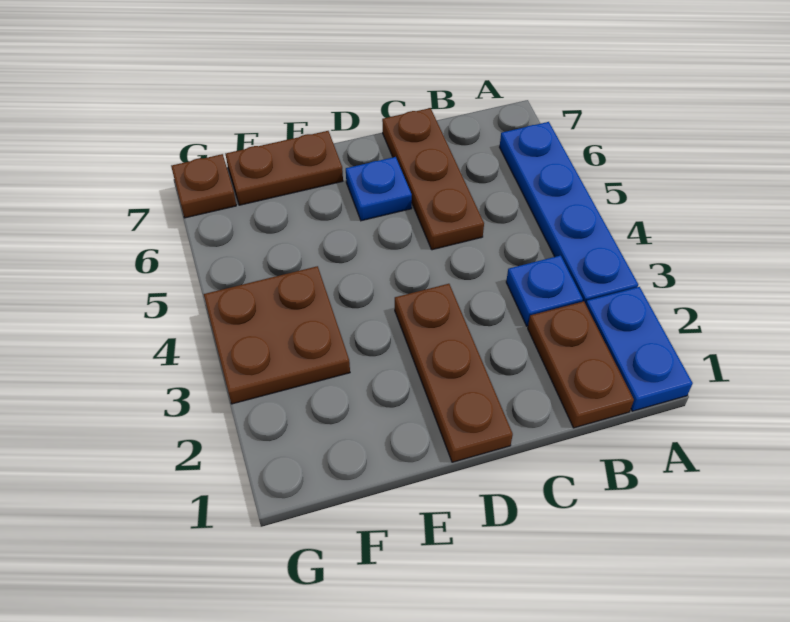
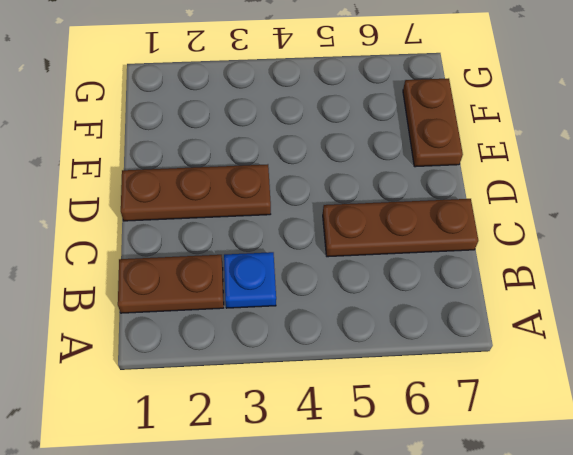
none -> blue plate A1:A2 level 1
none -> blue plate A3:A6 level 1

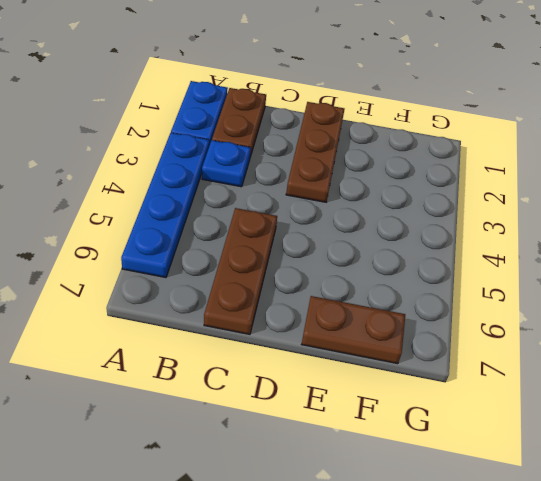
none -> blue plate D6 level 1
none -> brown plate F3:G4 level 1

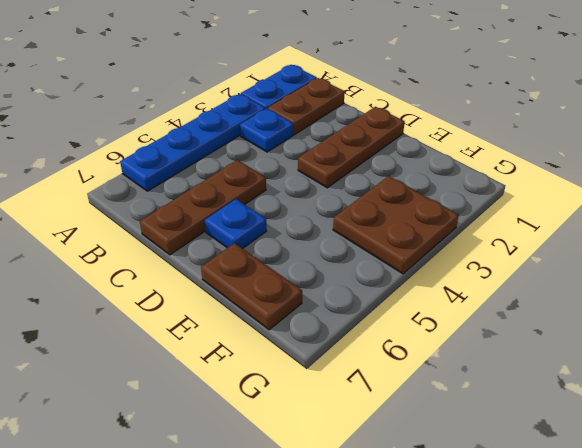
none -> brown plate G7 level 1

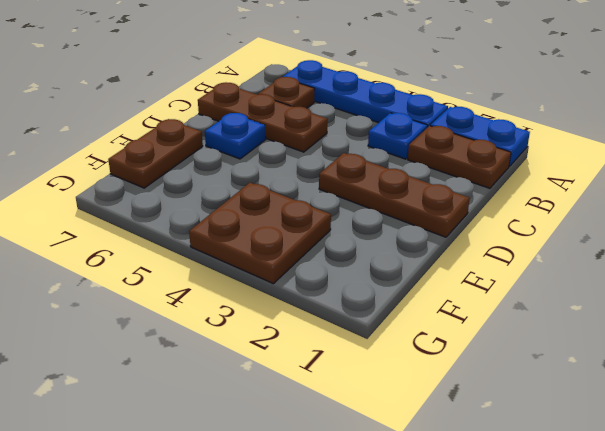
brown plate B6 level 1 -> brown plate G7 level 1

